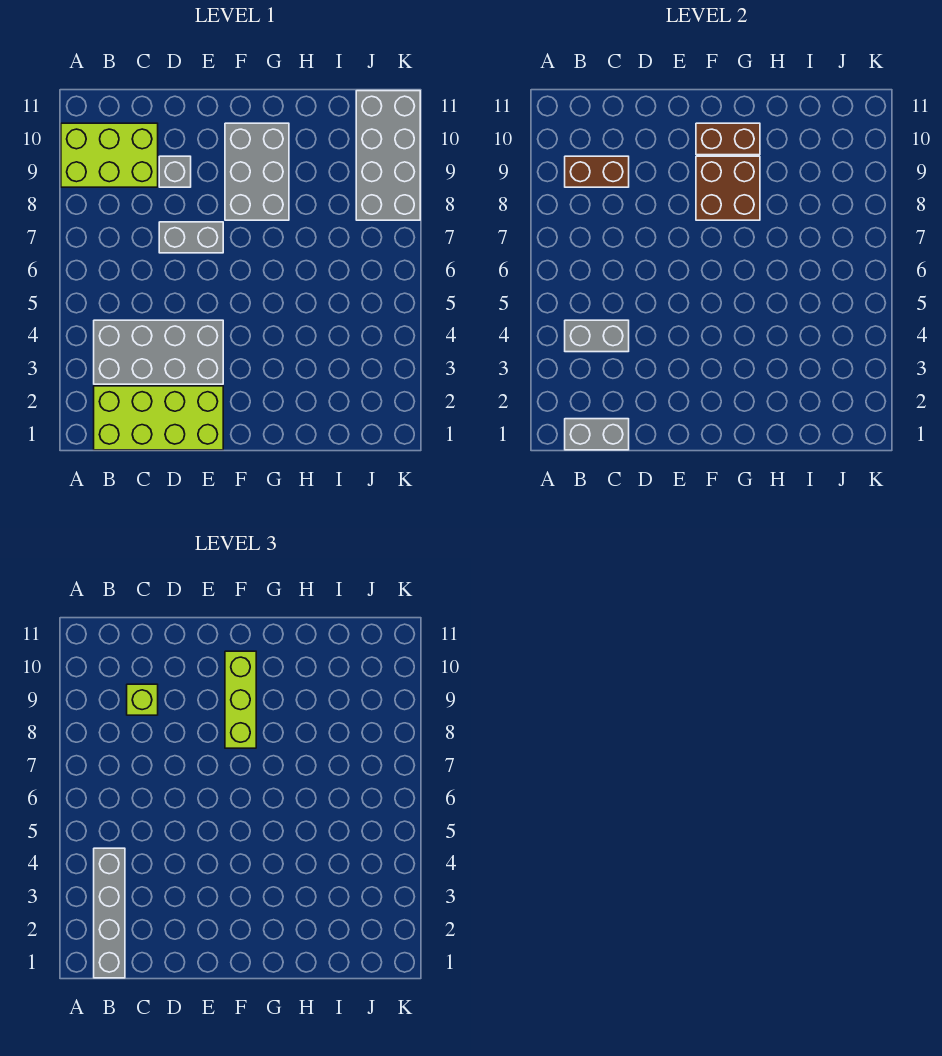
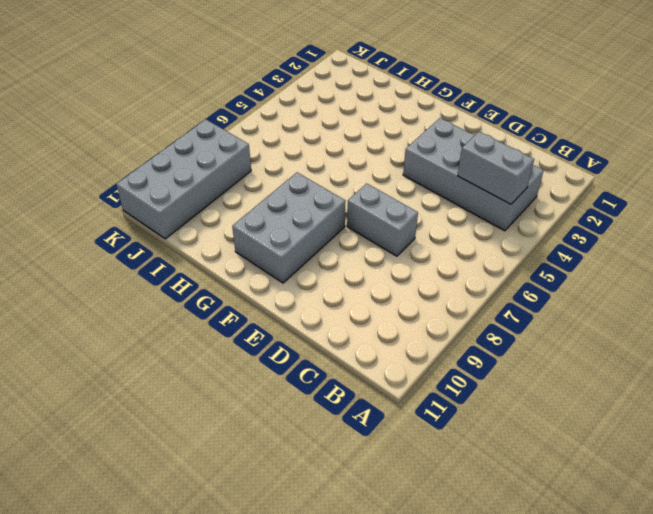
none -> lime brick A9:C10 level 1
none -> lime brick B1:E2 level 1
none -> grey brick D9 level 1

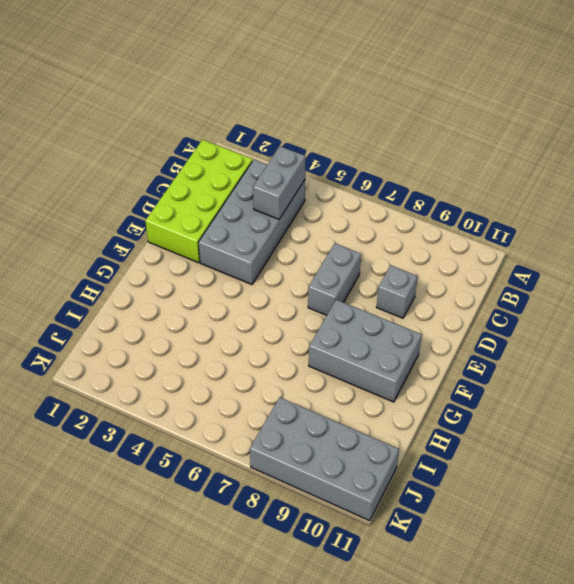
none -> lime brick A9:C10 level 1
none -> grey brick B1:C1 level 2
none -> brown brick B9:C9 level 2

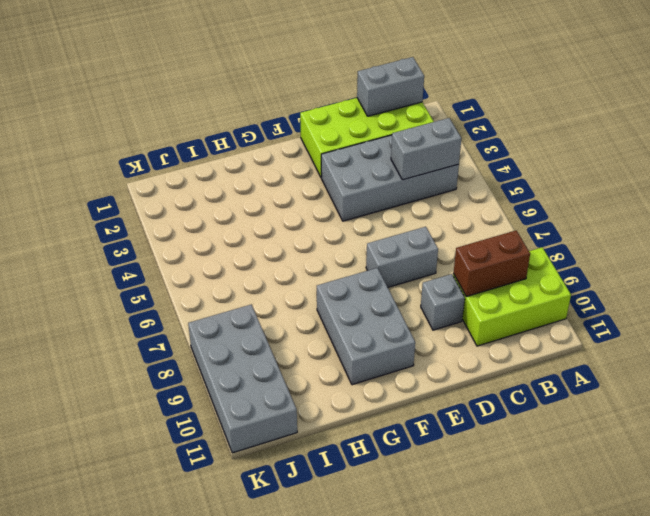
none -> brown brick F8:G9 level 2
none -> brown brick F10:G10 level 2
none -> grey brick B1:B4 level 3

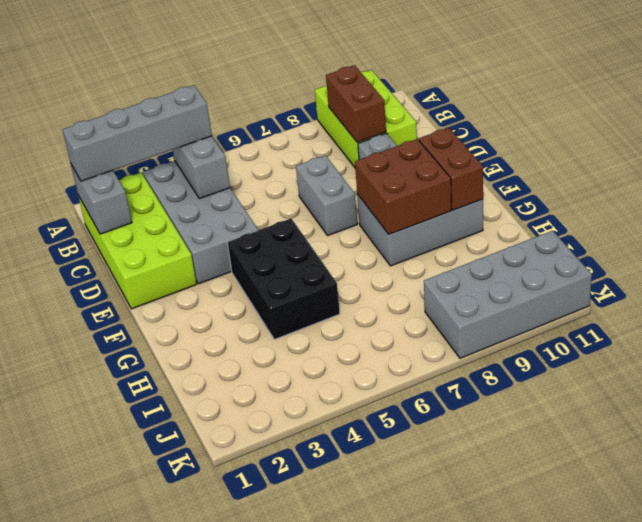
black brick F4:H5 level 1 -> none
none -> lime brick C9 level 3
none -> lime brick F8:F10 level 3

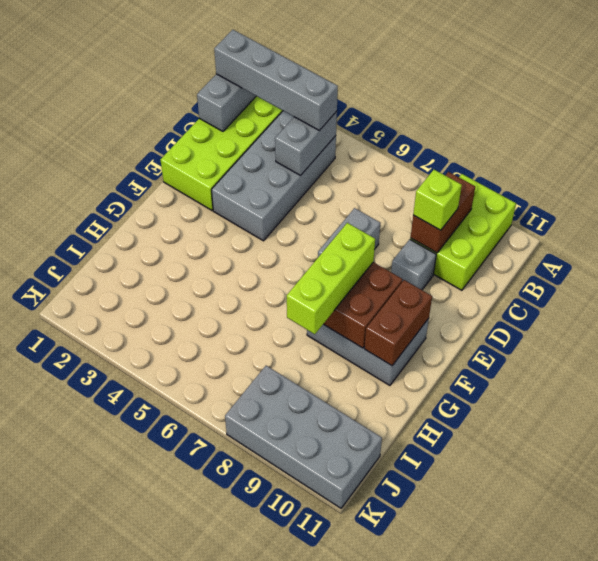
lime brick F8:H8 level 3 -> lime brick F8:F10 level 3

